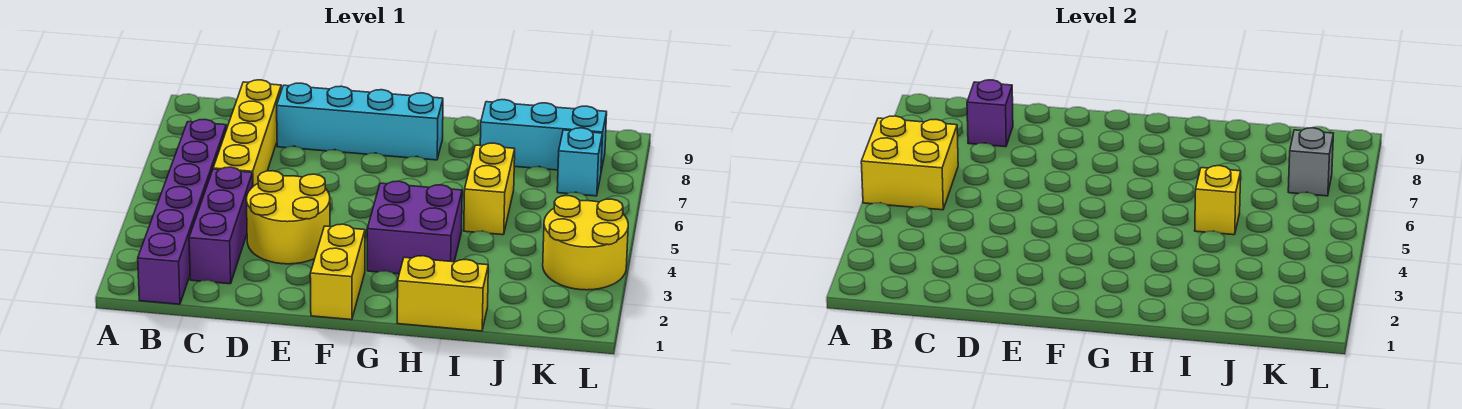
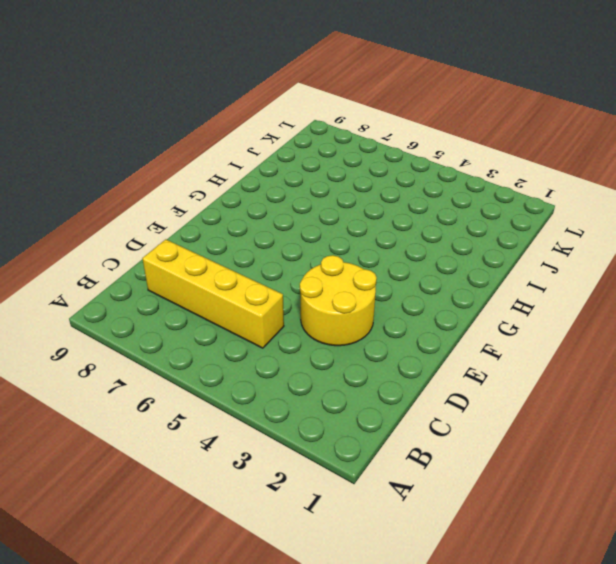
none -> purple brick B1:B6 level 1
none -> purple brick C2:C4 level 1
none -> cyan brick D8:G8 level 1

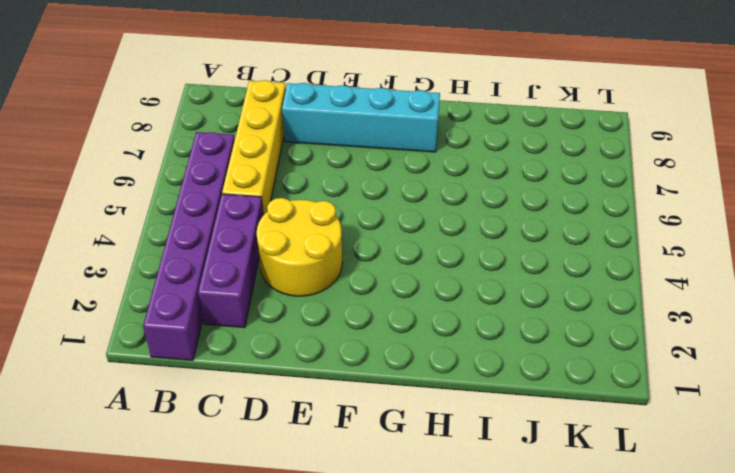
none -> yellow brick F1:F2 level 1
none -> purple brick G3:H4 level 1
none -> yellow brick H1:I1 level 1

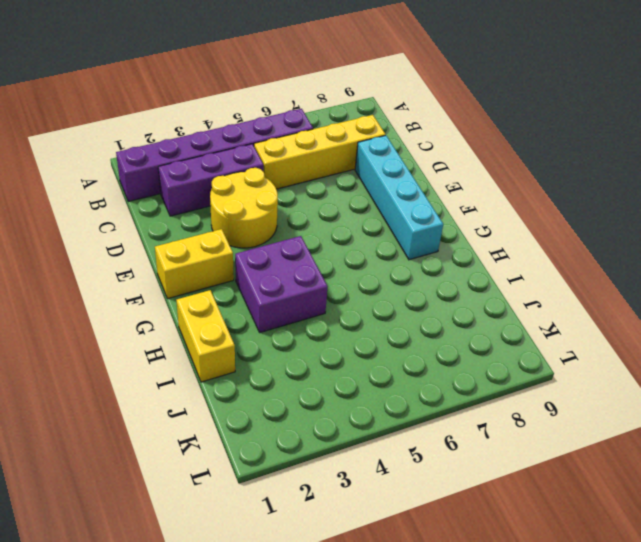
none -> yellow brick I5:I6 level 1
none -> cyan brick I8:K8 level 1
none -> yellow round brick K3:L4 level 1

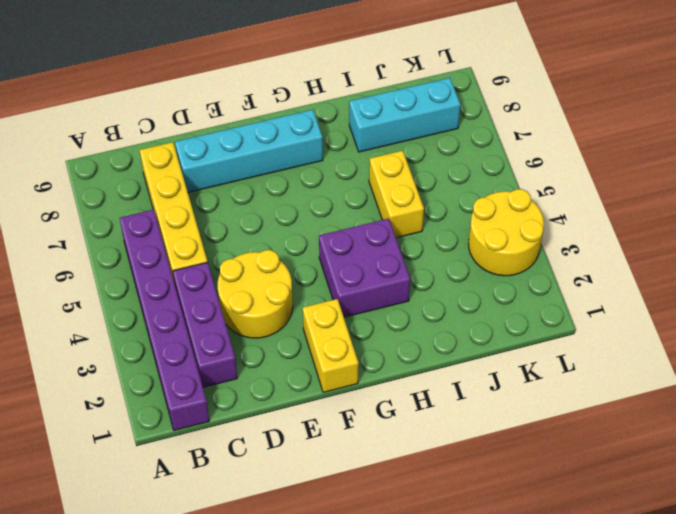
none -> yellow brick H1:I1 level 1
none -> cyan brick K7 level 1
none -> yellow brick A5:B6 level 2

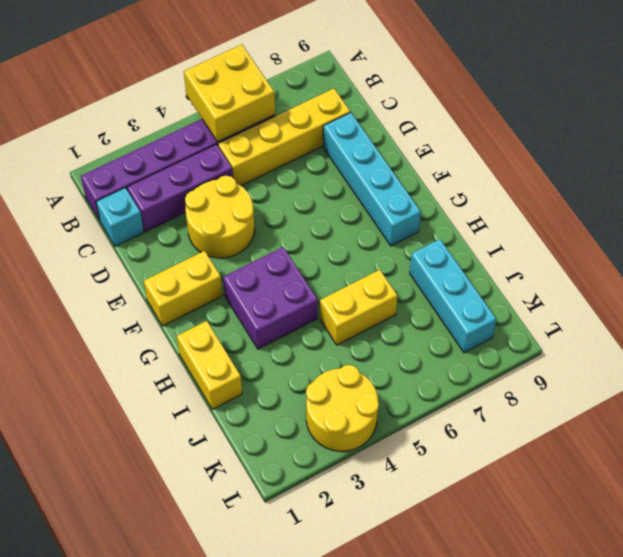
cyan brick C1 level 1 -> cyan brick K7 level 1
none -> purple brick C8 level 2
none -> yellow brick I5 level 2
none -> grey brick K7 level 2

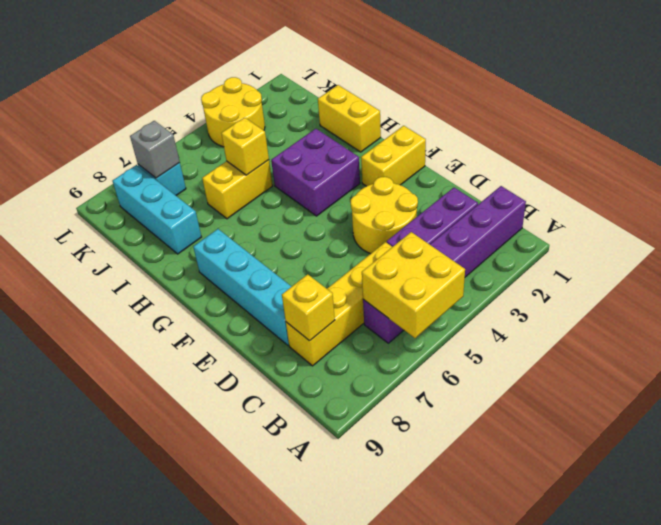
yellow brick C8 level 2 -> purple brick C8 level 2

